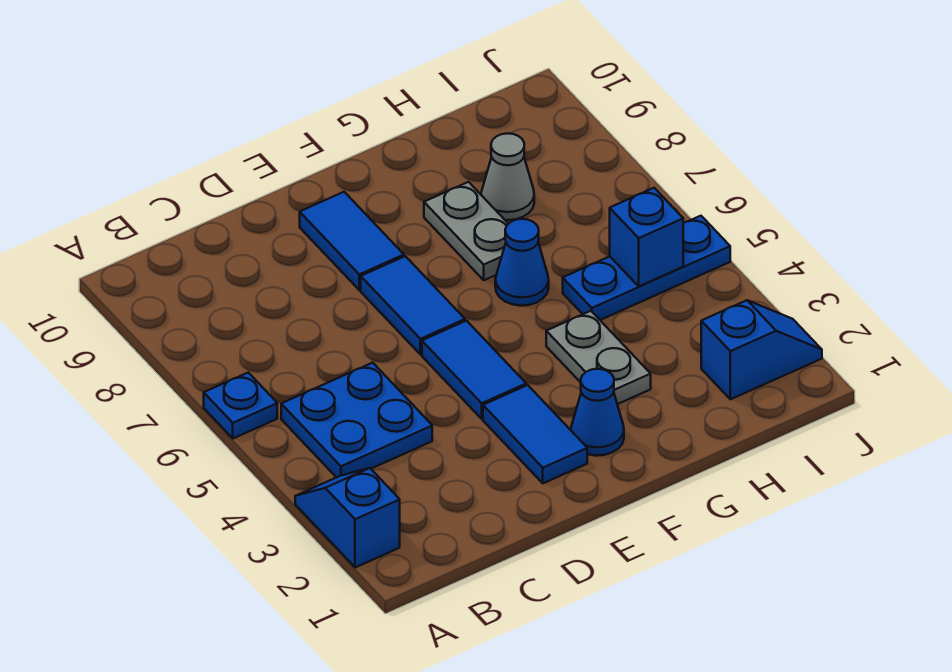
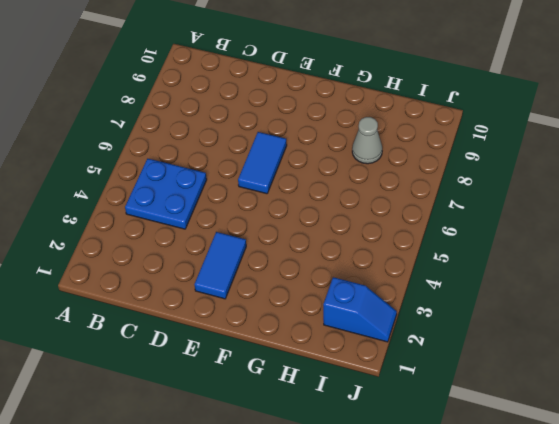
none -> blue slope A2:A3 level 1 top 2
none -> blue plate A6 level 1
none -> blue tile E4:E5 level 1

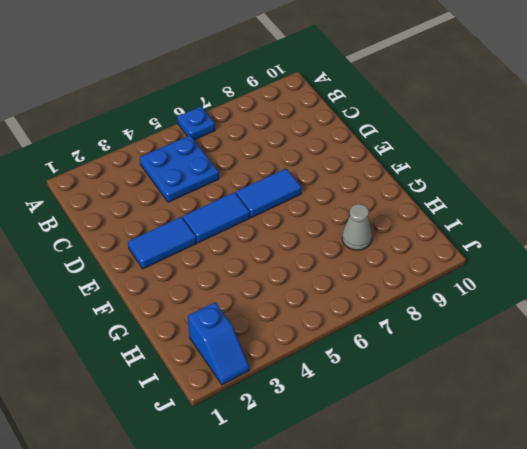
none -> blue slope A2:A3 level 1 top 2
none -> blue tile E8:E9 level 1
none -> blue cone F2 level 1

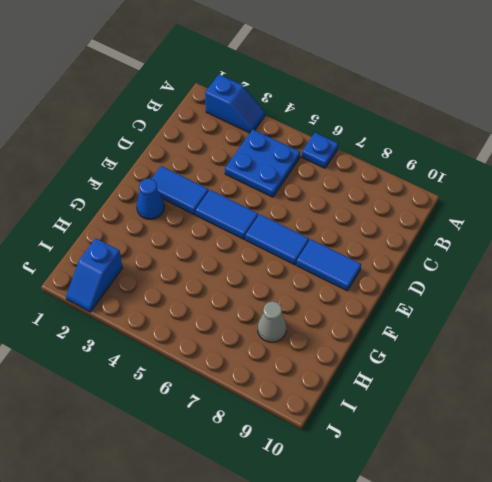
none -> grey plate G3:G4 level 1
none -> blue cone G6 level 1
none -> grey plate G7:G8 level 1

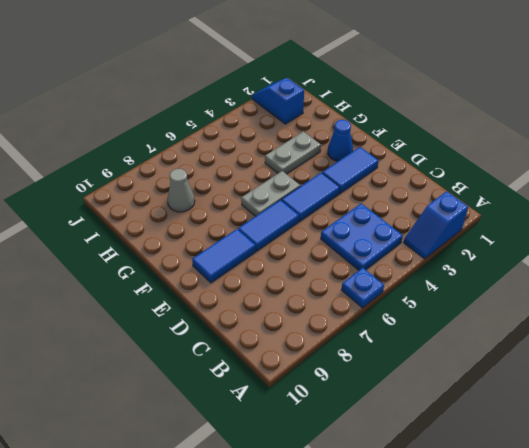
grey plate F5:F6 level 1 -> grey plate G7:G8 level 1
none -> blue cone G6 level 1
none -> blue plate H5:J5 level 1
none -> blue brick I5 level 2

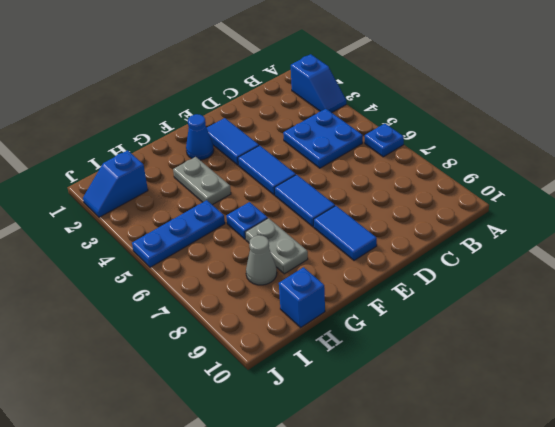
blue plate G6 level 1 -> blue cone G6 level 1
blue brick H10 level 1 -> blue brick I5 level 2

